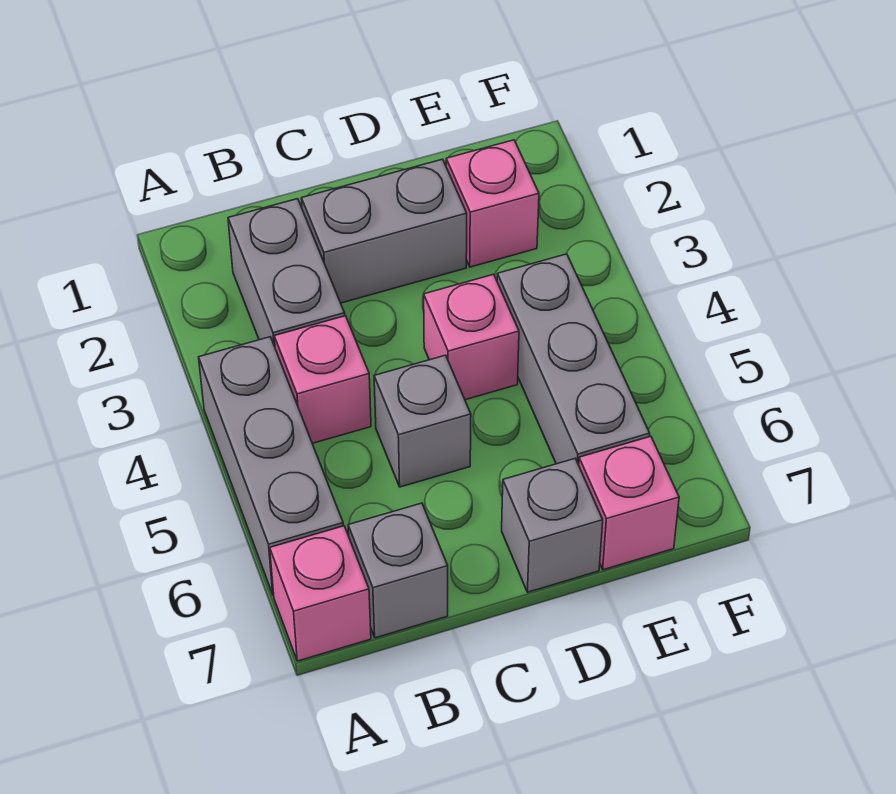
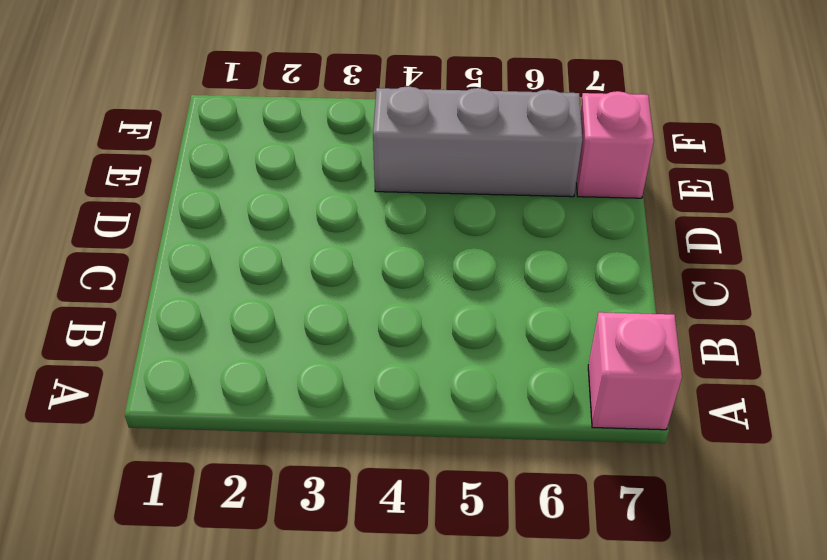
none -> grey brick A4:A6 level 1
none -> grey brick B2:B3 level 1
none -> pink brick B4 level 1

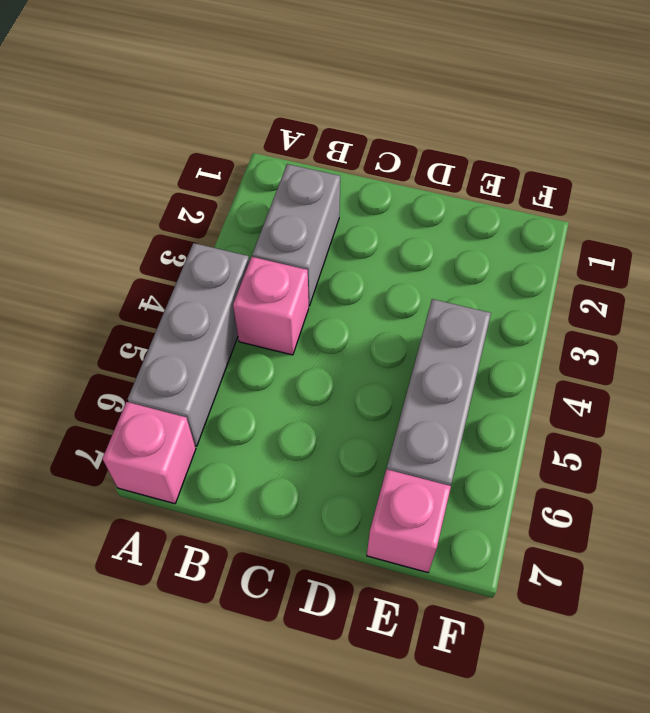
none -> grey brick B7 level 1
none -> grey brick C2:D2 level 1
none -> grey brick C5 level 1

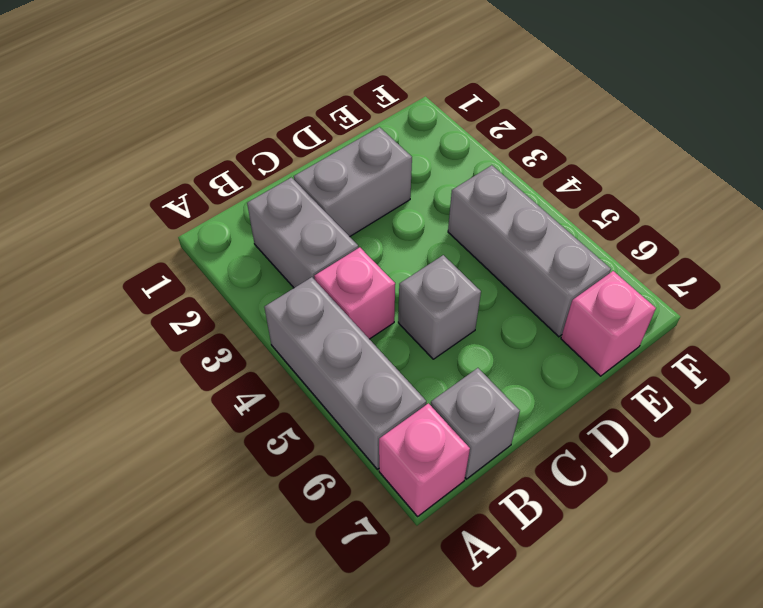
none -> pink brick D4 level 1
none -> grey brick D7 level 1
none -> pink brick E2 level 1

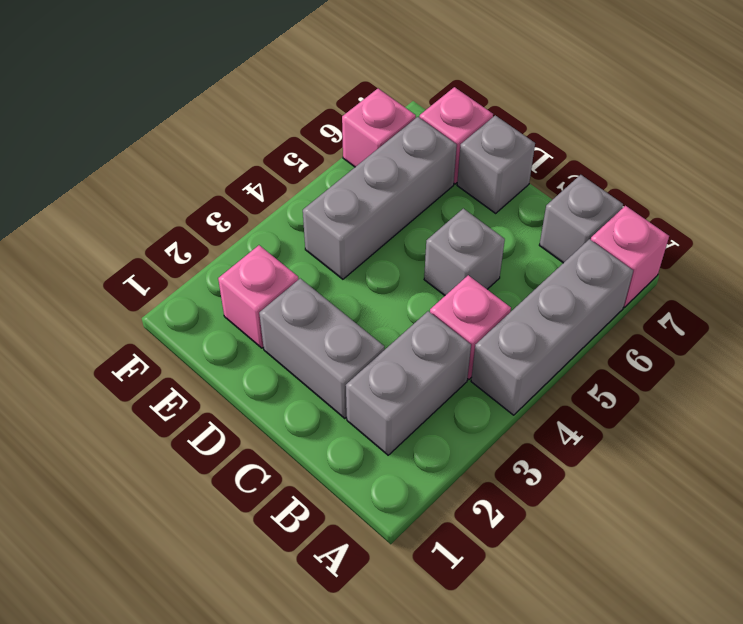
pink brick F6 level 1 -> pink brick D4 level 1

